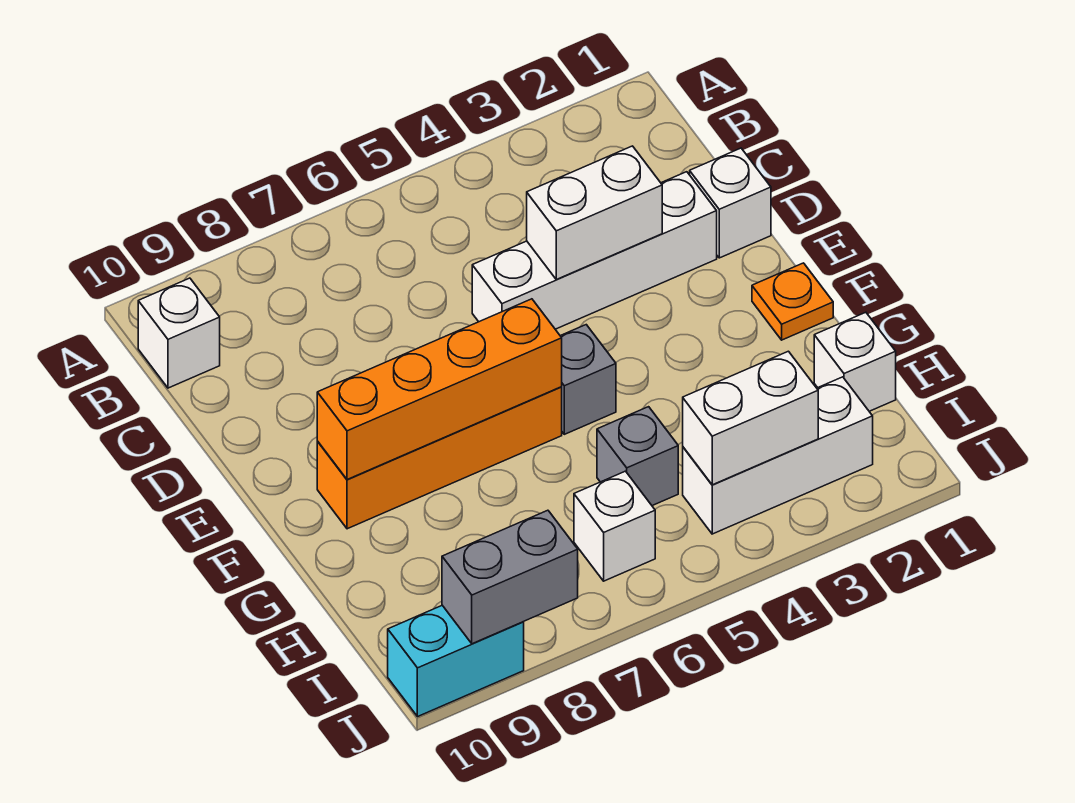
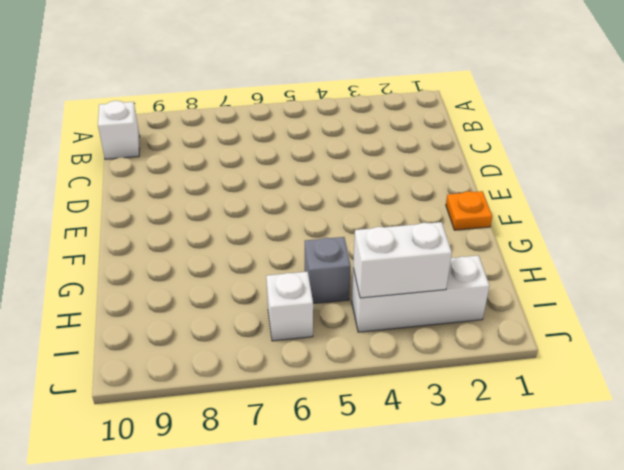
none -> white brick D1 level 1
none -> white brick D2:D5 level 1
none -> grey brick F5 level 1

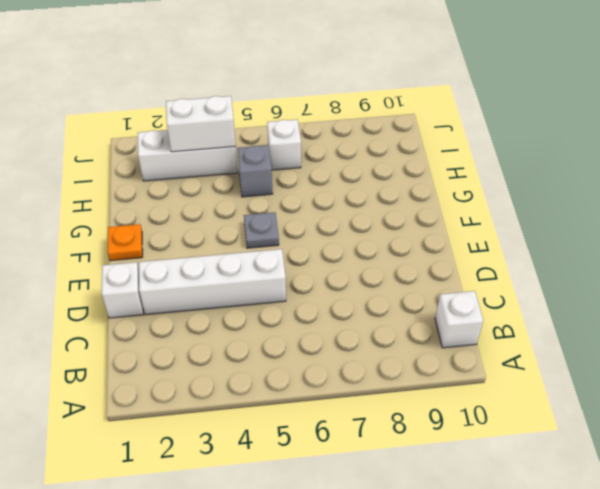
grey plate F5 level 1 -> grey brick F5 level 1
none -> orange brick F6:F9 level 1
none -> white brick H1 level 1
none -> cyan brick J9:J10 level 1

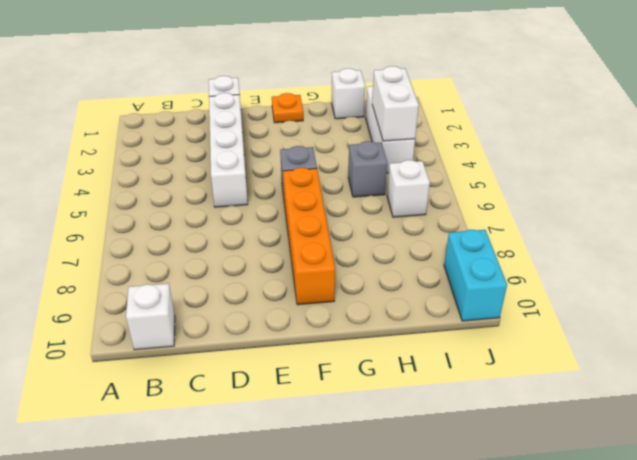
none -> white brick D3:D4 level 2
none -> orange brick F6:F9 level 2
none -> grey brick J8:J9 level 2

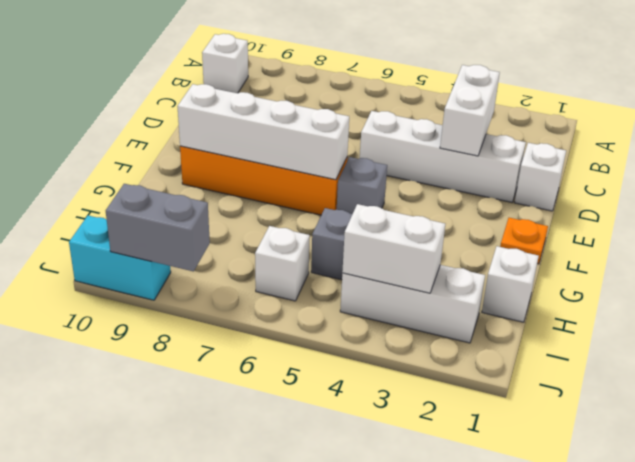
white brick C3:D3 level 2 -> white brick D3:D4 level 2
white brick F6:F9 level 2 -> orange brick F6:F9 level 2

